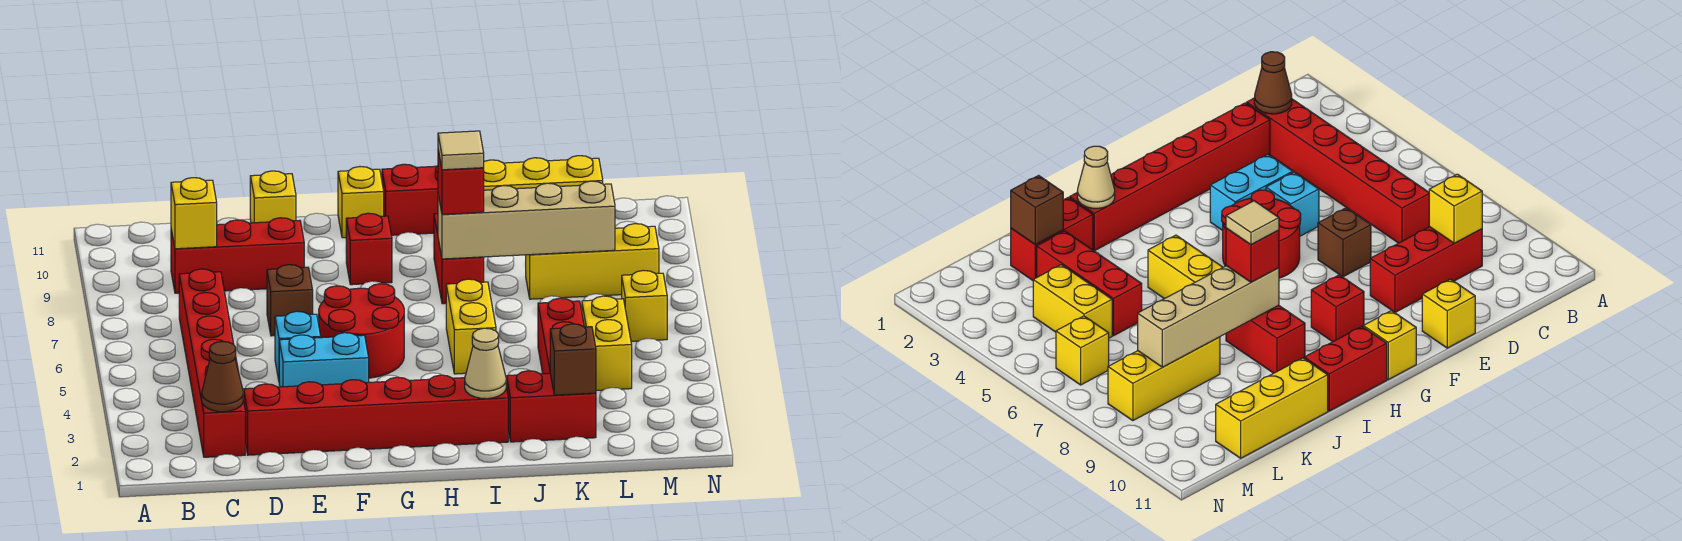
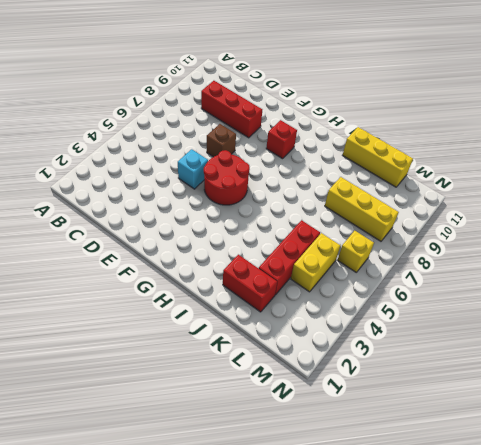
none -> red brick C2:C7 level 1
none -> red brick D2:I2 level 1
none -> cyan brick E4:F4 level 1

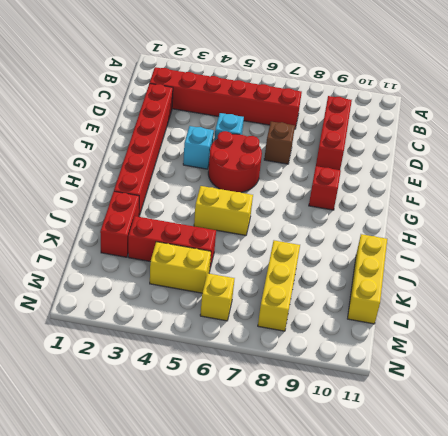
cyan brick F4 level 1 -> cyan brick E4:F4 level 1
none -> yellow brick E11 level 1
none -> yellow brick G11 level 1
none -> red brick H11:I11 level 1

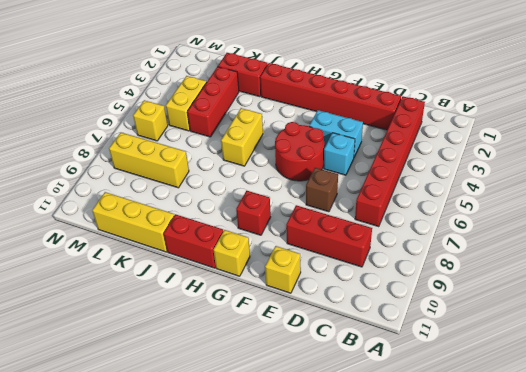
none -> red brick I8:I9 level 1
none -> brown cone C2 level 2
none -> yellow brick C9 level 2

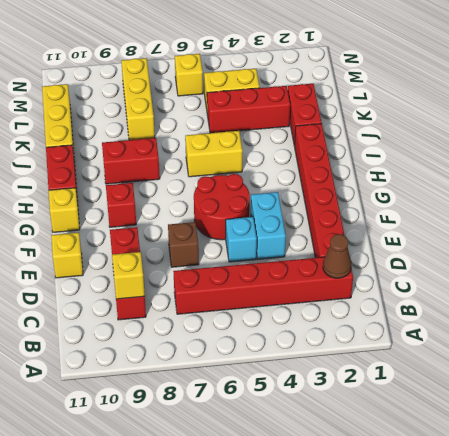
none -> tan cone I2 level 2
none -> tan brick I8:L8 level 2
none -> brown brick K2 level 2

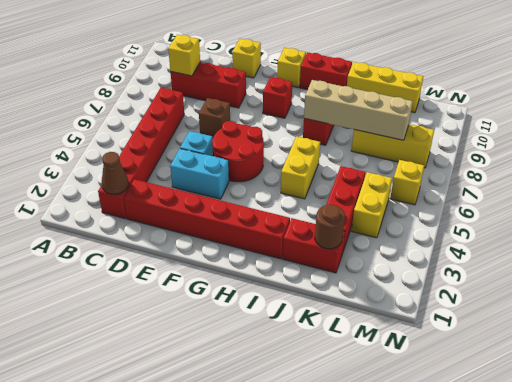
brown round brick K2 level 2 -> brown brick K2 level 2
none -> tan cone I2 level 2
none -> red brick I8 level 3
none -> tan tile I8 level 4

